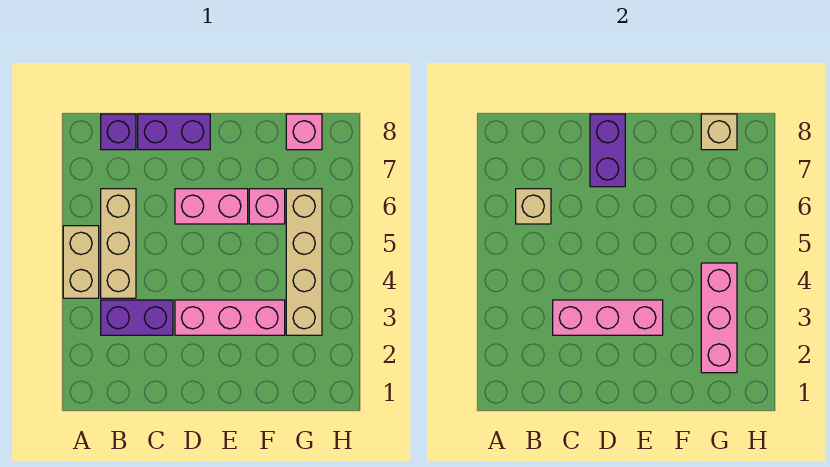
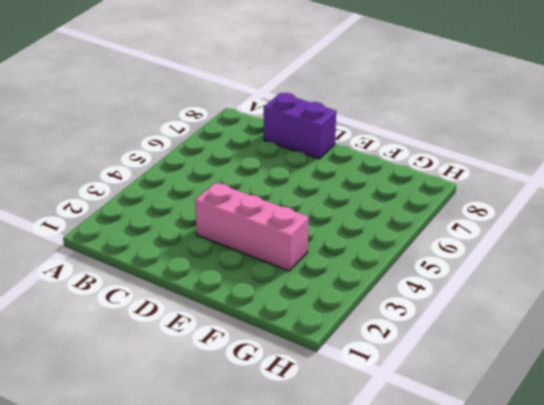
none -> tan brick A4:A5 level 1
none -> purple brick B3:C3 level 1
none -> tan brick B4:B6 level 1

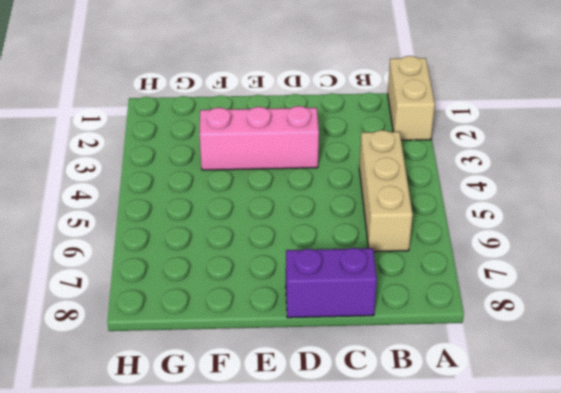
tan brick A1:A2 level 1 -> tan brick A4:A5 level 1
none -> purple brick B3:C3 level 1
none -> purple brick B8 level 1
none -> pink brick D6:E6 level 1

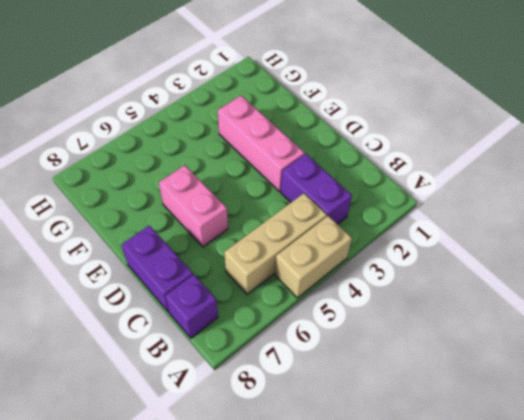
none -> pink brick F6 level 1
none -> tan brick G3:G6 level 1
none -> pink brick G8 level 1

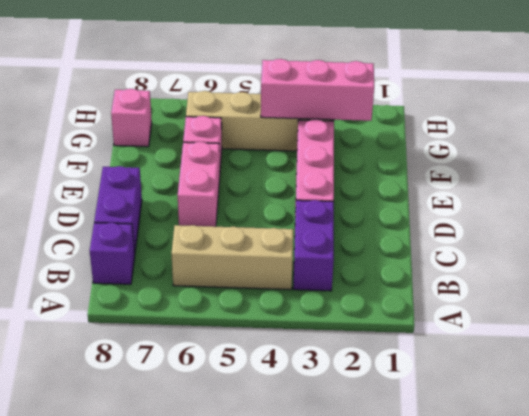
none -> tan brick A4:A5 level 1
none -> tan brick B6 level 2
none -> pink brick C3:E3 level 2

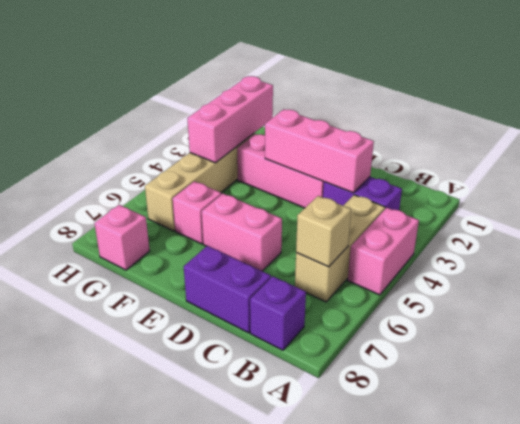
pink brick A4:A5 level 1 -> tan brick A4:A5 level 1
none -> purple brick D7:D8 level 2
none -> tan brick G8 level 2

